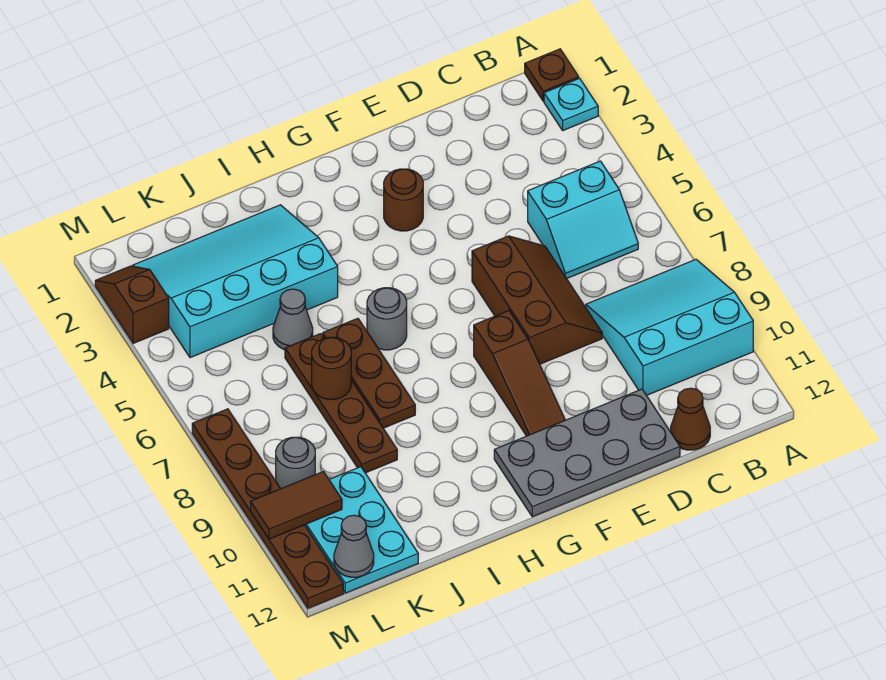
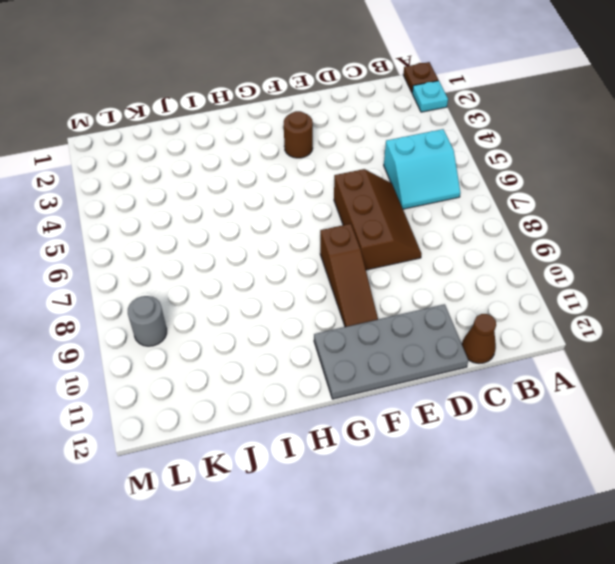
none -> cyan slope A8:C10 level 1 top 10
none -> grey round brick H6 level 1
none -> cyan slope I2:L4 level 1 top 4

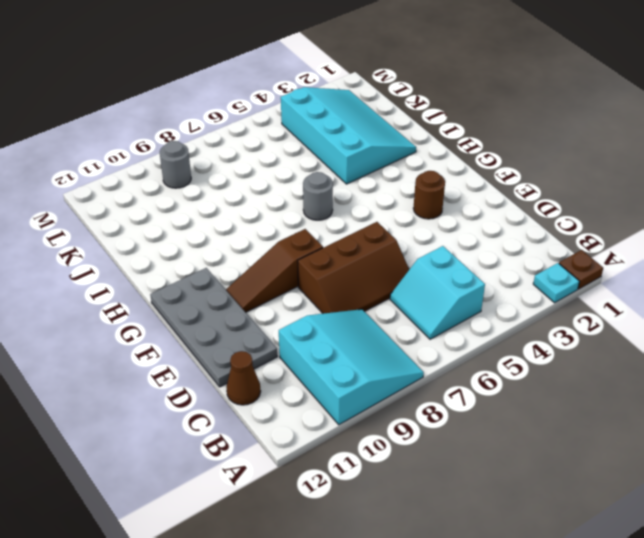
none -> brown plate I6:I8 level 1
none -> grey cone J5 level 1
none -> brown plate J6:J9 level 1

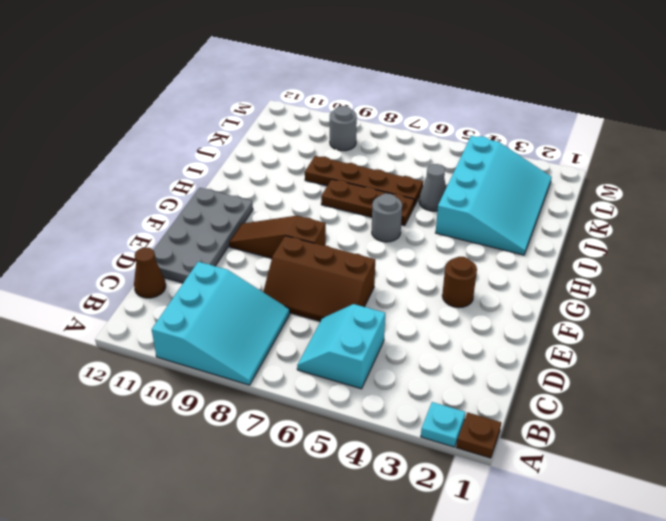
none -> cyan plate K10:L12 level 1
none -> brown slope M2:M3 level 1 top 3
none -> brown plate M7:M12 level 1

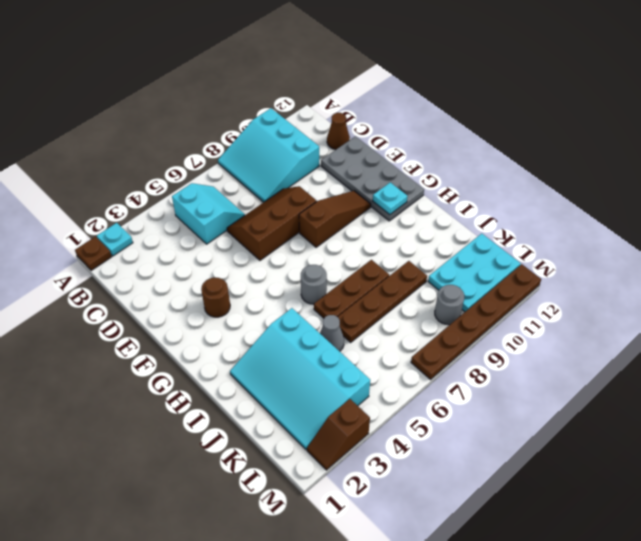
cyan plate G11 level 2 -> none
none -> brown round brick J7 level 2
none -> brown tile L10:M10 level 2
none -> grey cone L12 level 2

